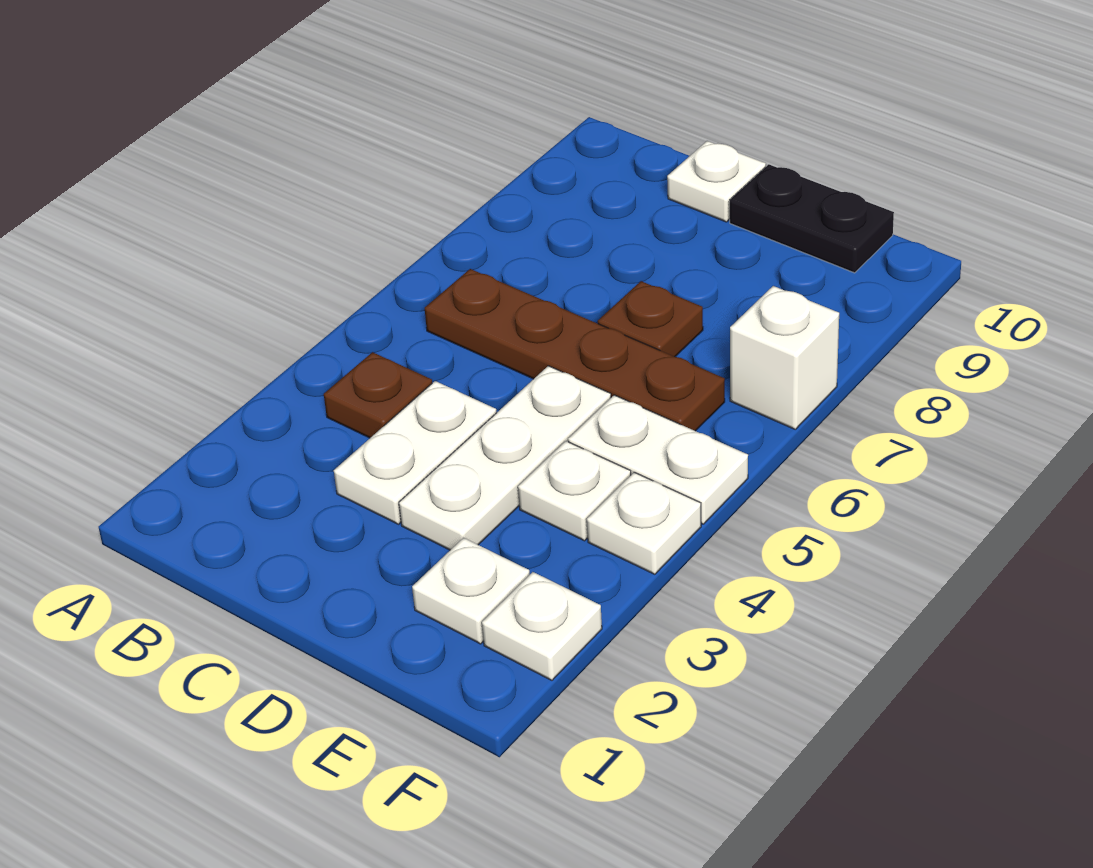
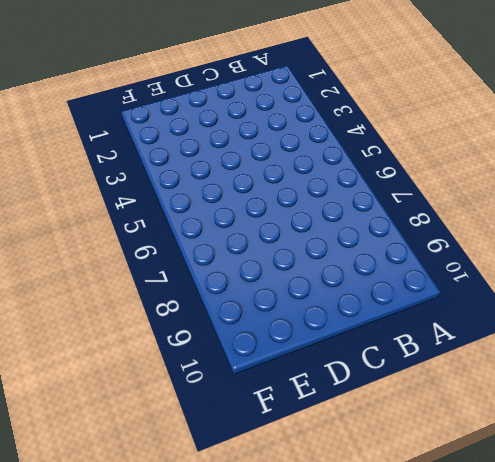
none -> brown plate B4 level 1
none -> brown plate B6:E6 level 1
none -> white plate C3:C4 level 1

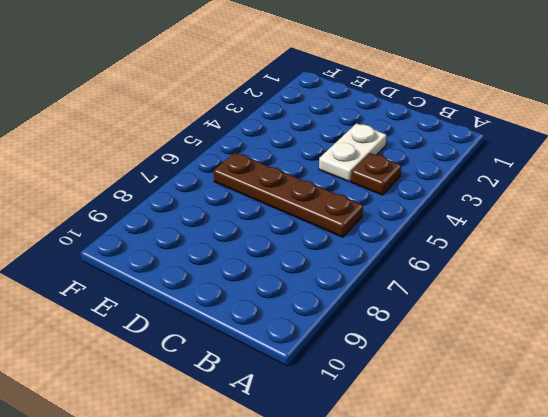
none -> white plate C10 level 1
none -> white plate D3:D5 level 1
none -> brown plate D7 level 1

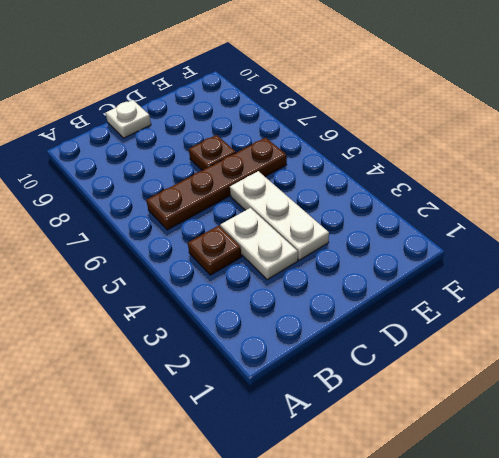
none -> black plate D10:E10 level 1
none -> white plate E2 level 1
none -> white plate E4 level 1

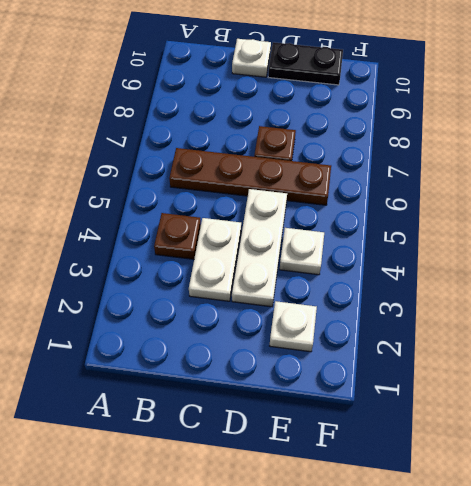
none -> white plate E5:F5 level 1
none -> white plate F2 level 1
none -> white plate F4 level 1

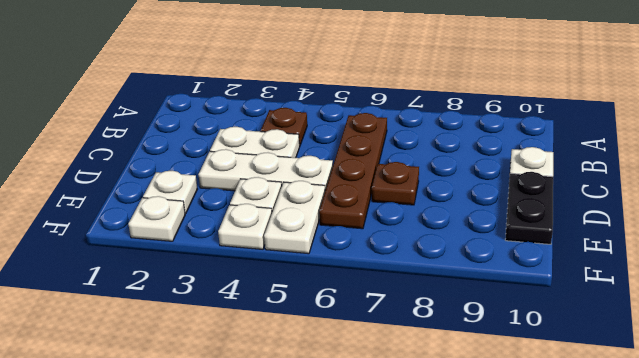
none -> white brick F7 level 1

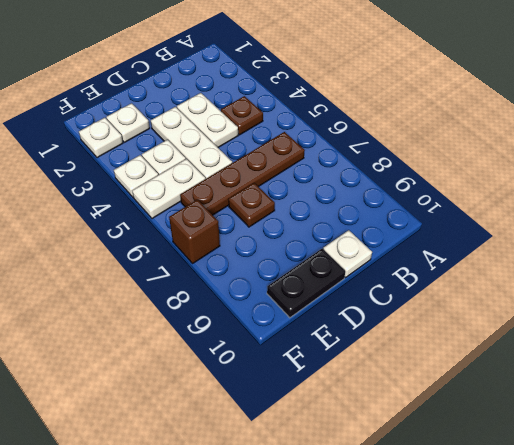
brown brick F7 level 1 -> white brick F7 level 1

